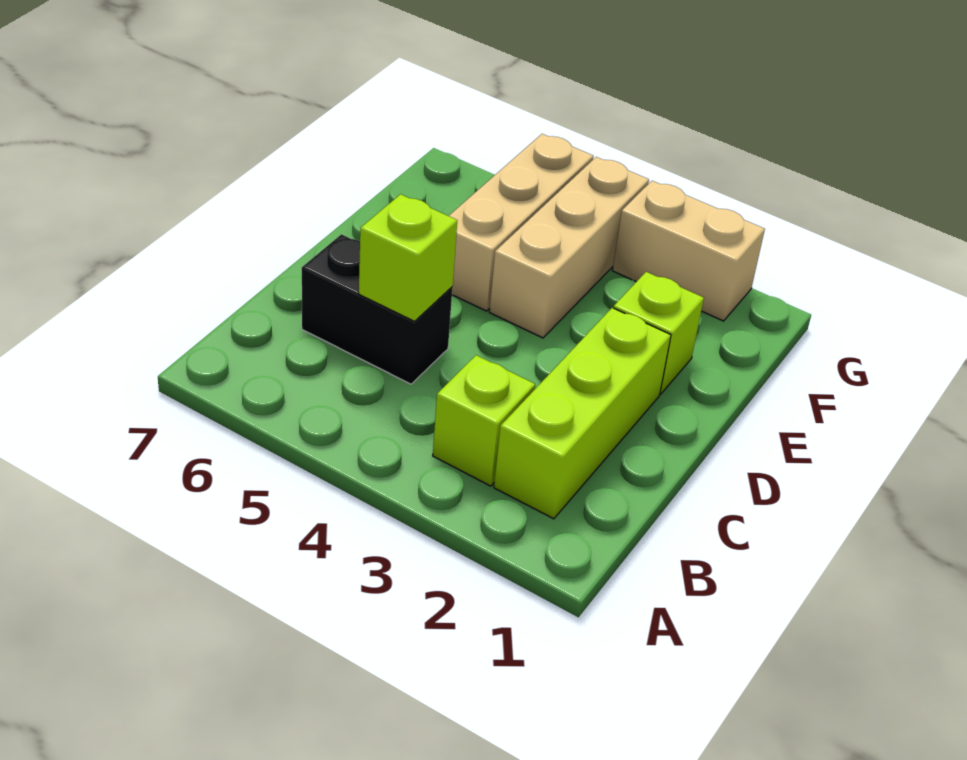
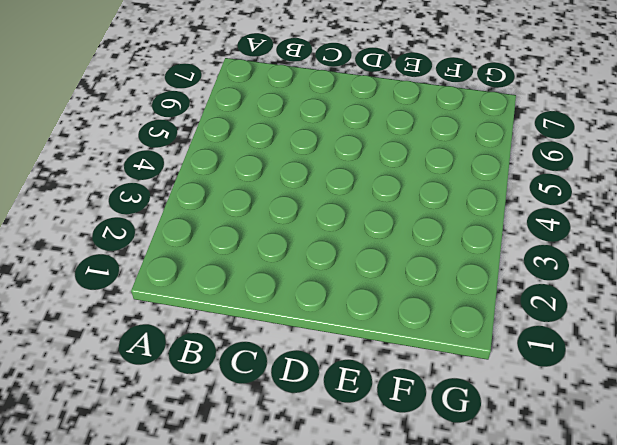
none -> lime brick B2:D2 level 1
none -> lime brick B3 level 1

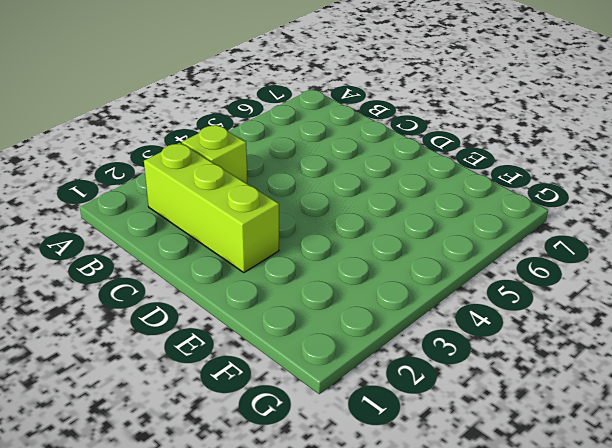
none -> black brick C5:C6 level 1
none -> lime brick E2 level 1

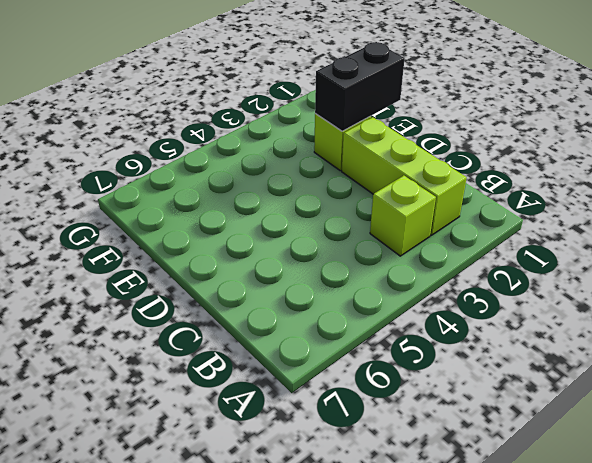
black brick E1:E2 level 2 -> black brick C5:C6 level 1
none -> tan brick E4:G4 level 1
none -> tan brick E5:G5 level 1

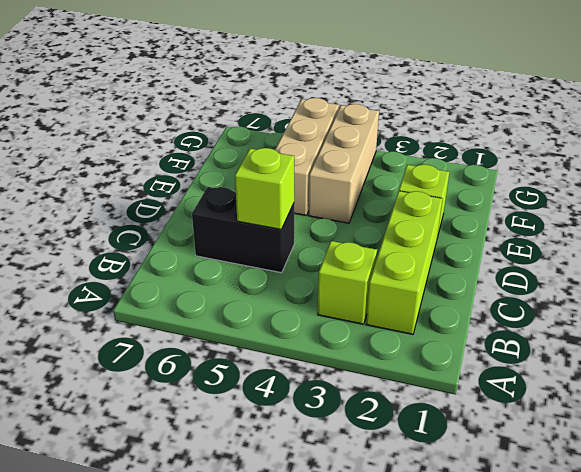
none -> tan brick G2:G3 level 1

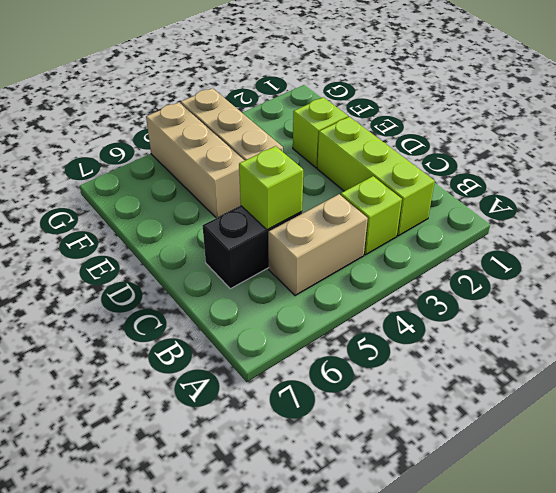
tan brick B4:B5 level 1 -> tan brick G2:G3 level 1

